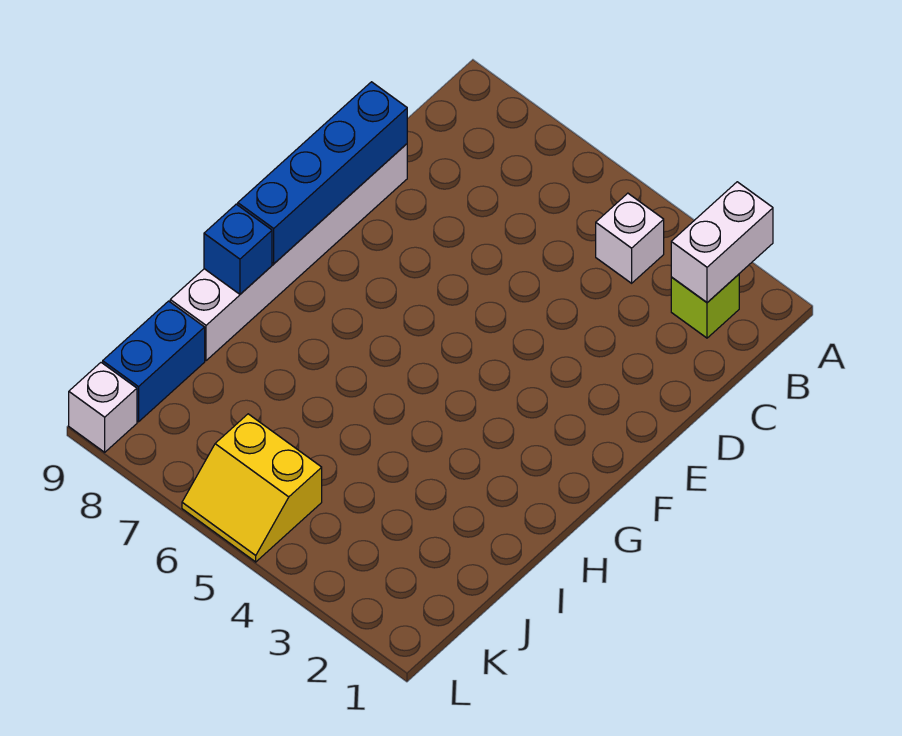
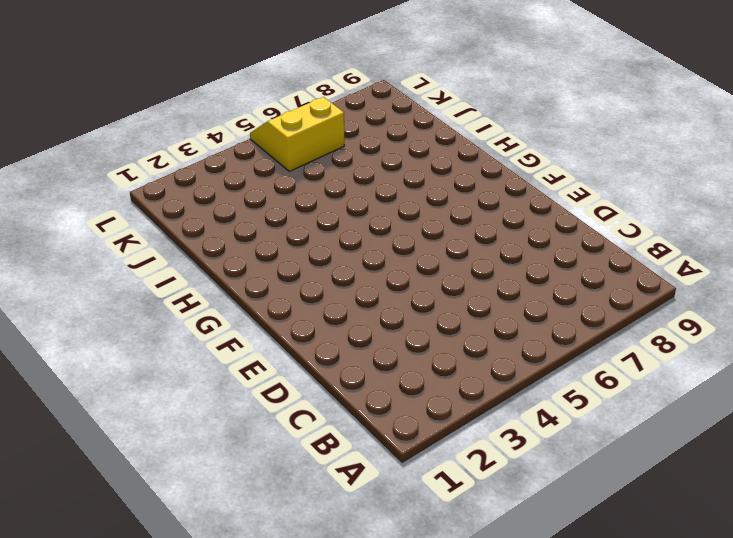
none -> lime brick B2 level 1
none -> white brick B4 level 1

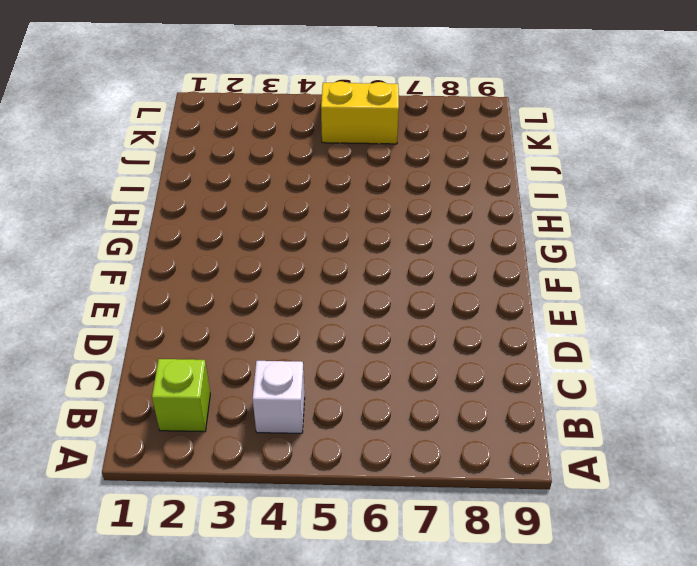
none -> white brick D9:I9 level 1
none -> blue brick J9:K9 level 1

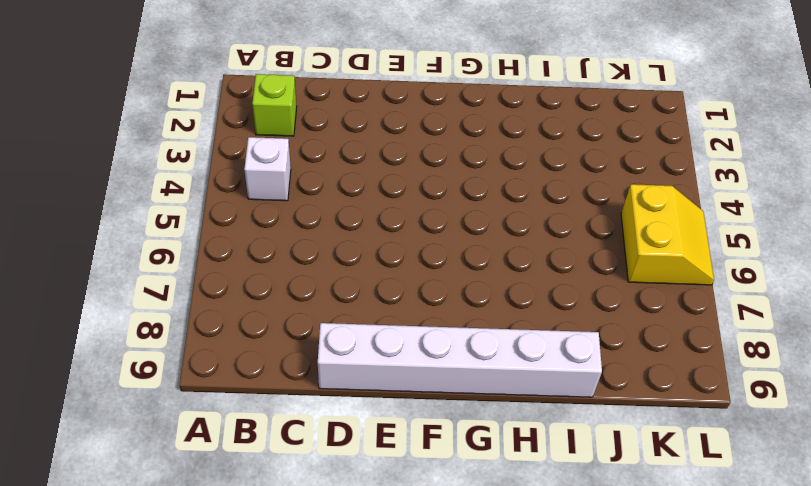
none -> blue brick J9:K9 level 1
none -> white brick L9 level 1

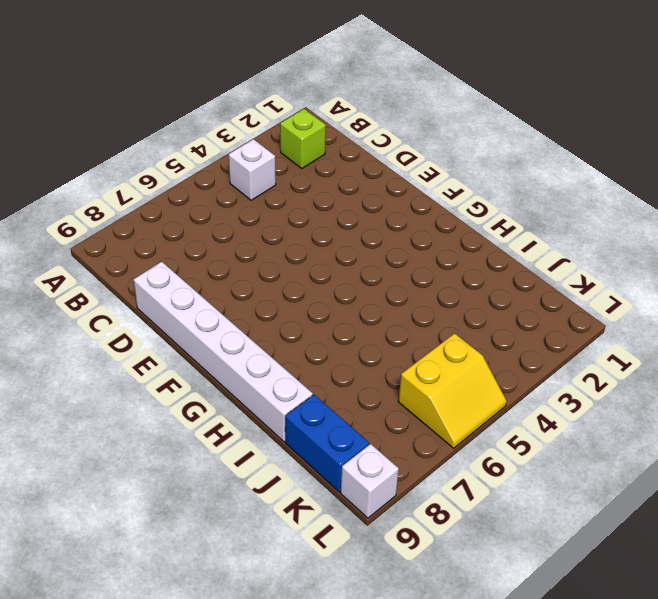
none -> white brick A2:B2 level 2
none -> blue brick D9:G9 level 2

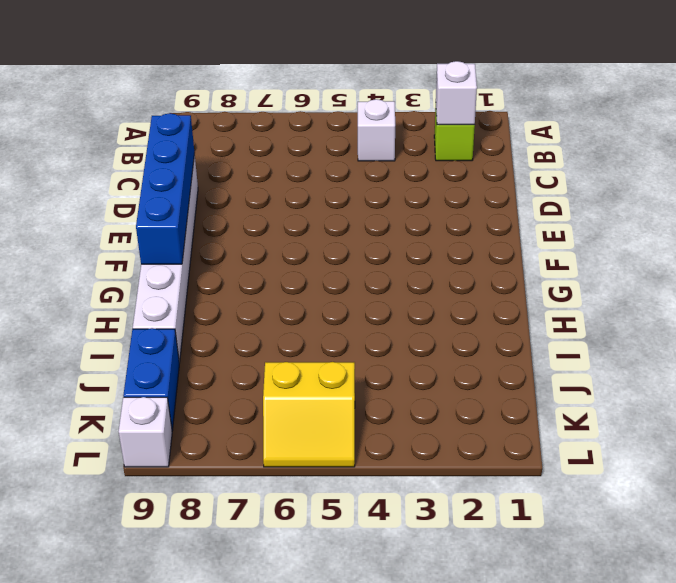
white brick B2 level 2 -> white brick A2:B2 level 2
none -> blue brick H9 level 2

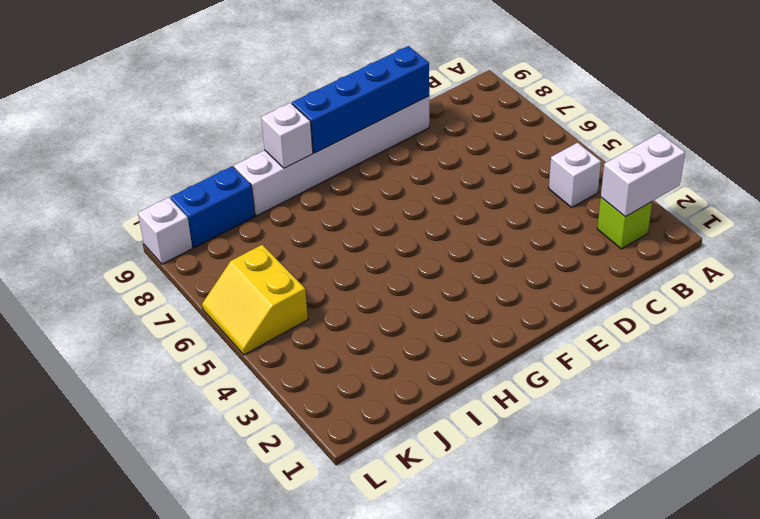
white brick H9 level 2 -> blue brick H9 level 2

